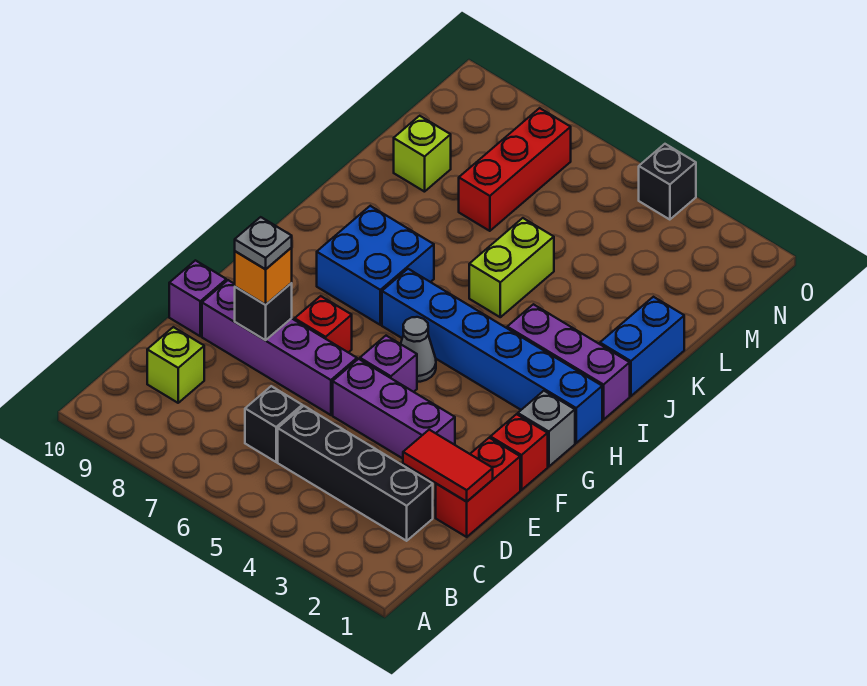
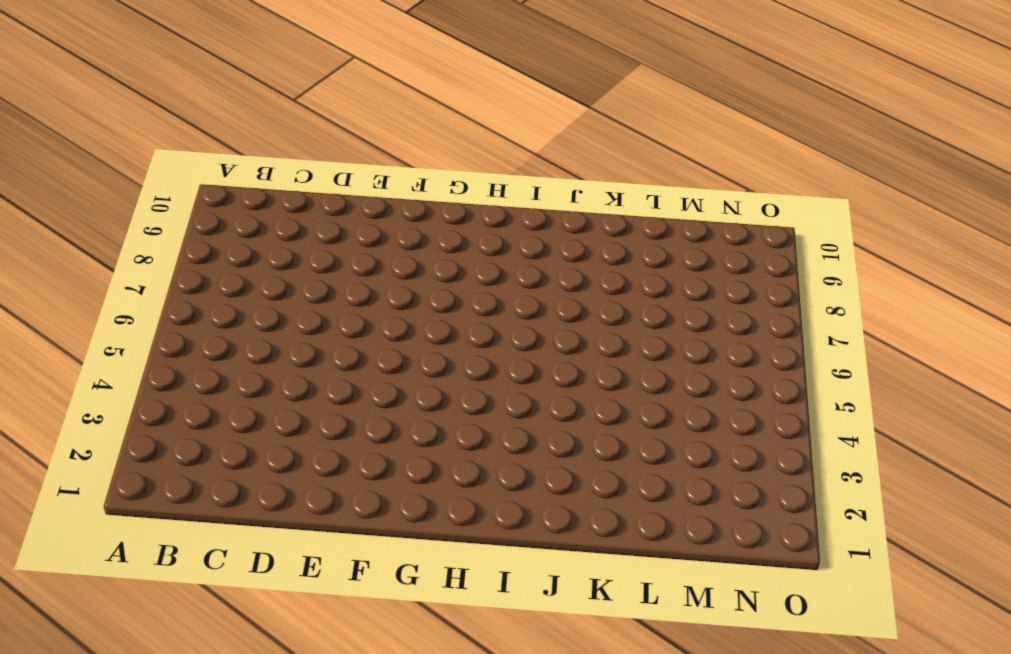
none -> black brick C2:C5 level 1
none -> black brick C6 level 1
none -> lime brick C9 level 1

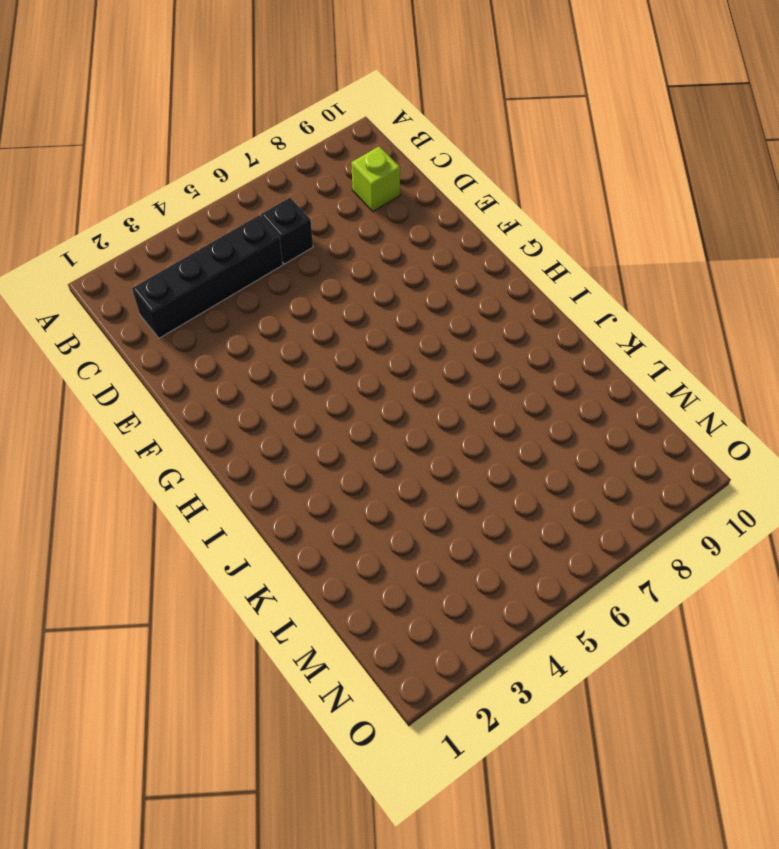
none -> red brick D1:E1 level 1
none -> purple brick E3:E5 level 1
none -> purple brick E6:E9 level 1

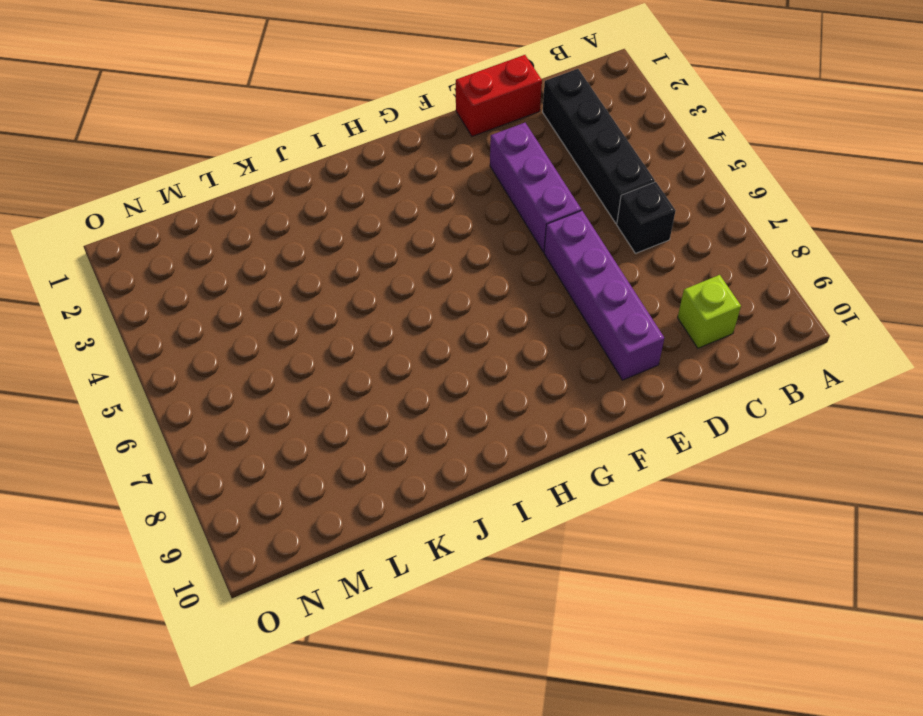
none -> purple brick E10 level 1
none -> red brick F1 level 1
none -> purple brick F5 level 1

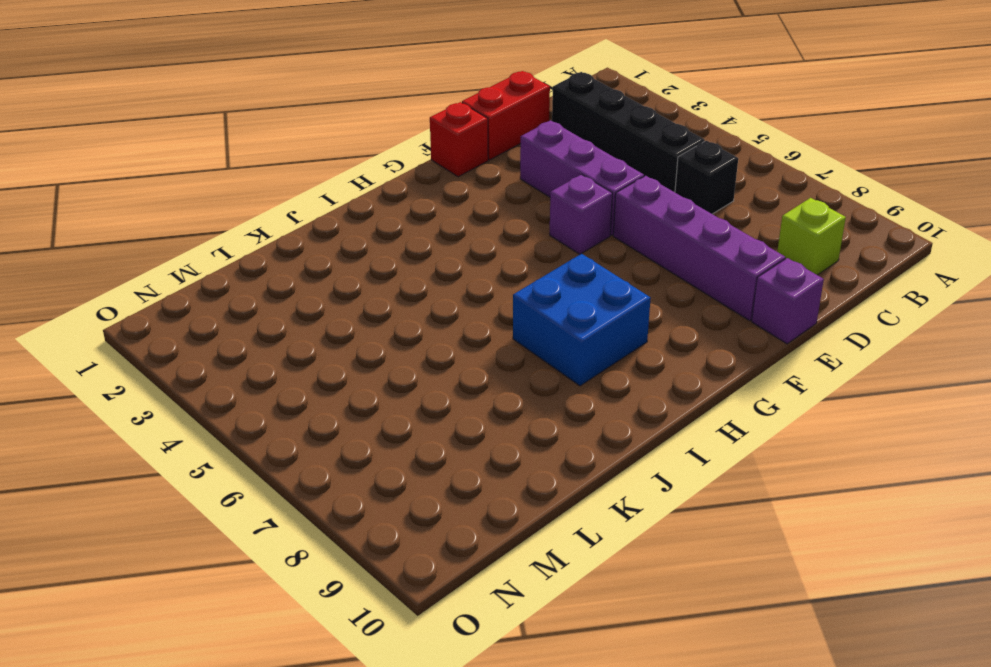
none -> red brick F7 level 1
none -> grey brick G1 level 1
none -> grey cone G5 level 1

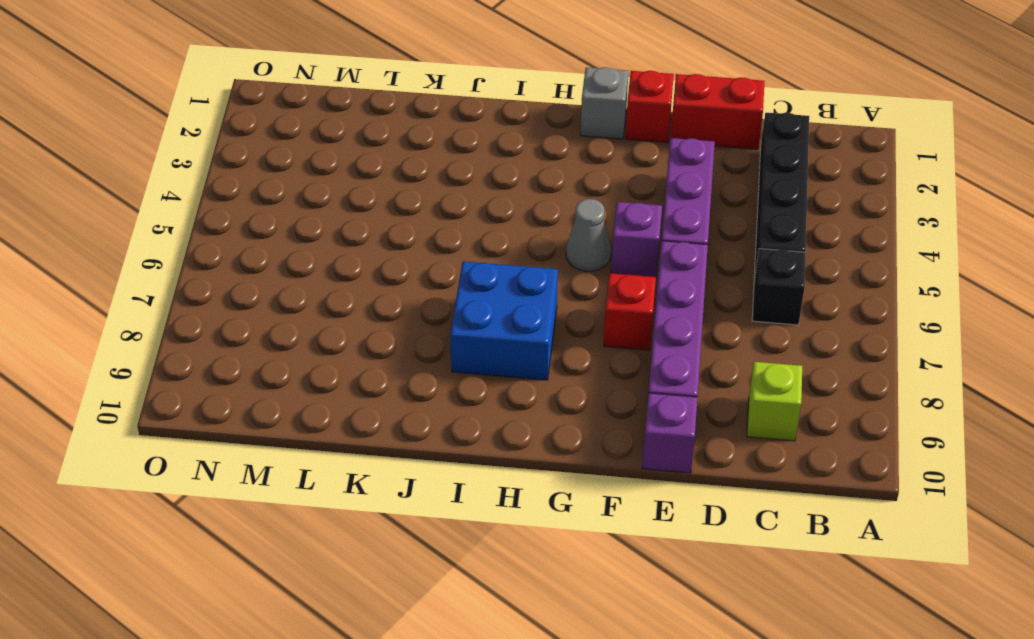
none -> blue brick H1:H6 level 1
none -> purple brick I1:I3 level 1
none -> blue brick J1:K1 level 1

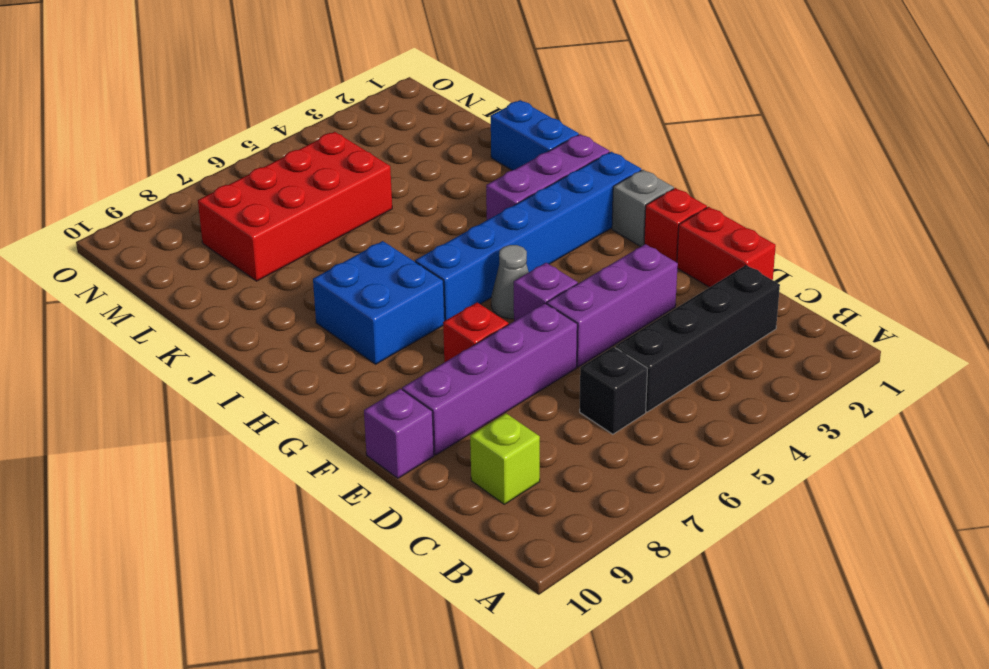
red brick L5:M8 level 1 -> red brick L7:N7 level 1
none -> lime brick J5:K5 level 1
none -> lime brick L9 level 1
none -> black brick O4 level 1

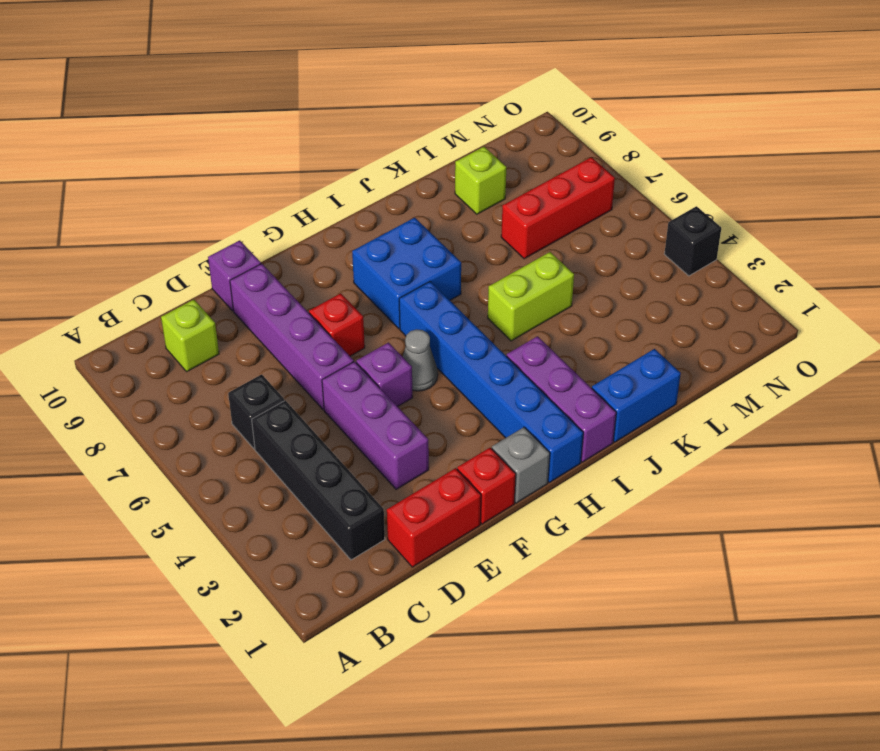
none -> red tile D1:D2 level 2
none -> black brick E8 level 2
none -> orange brick E8 level 3

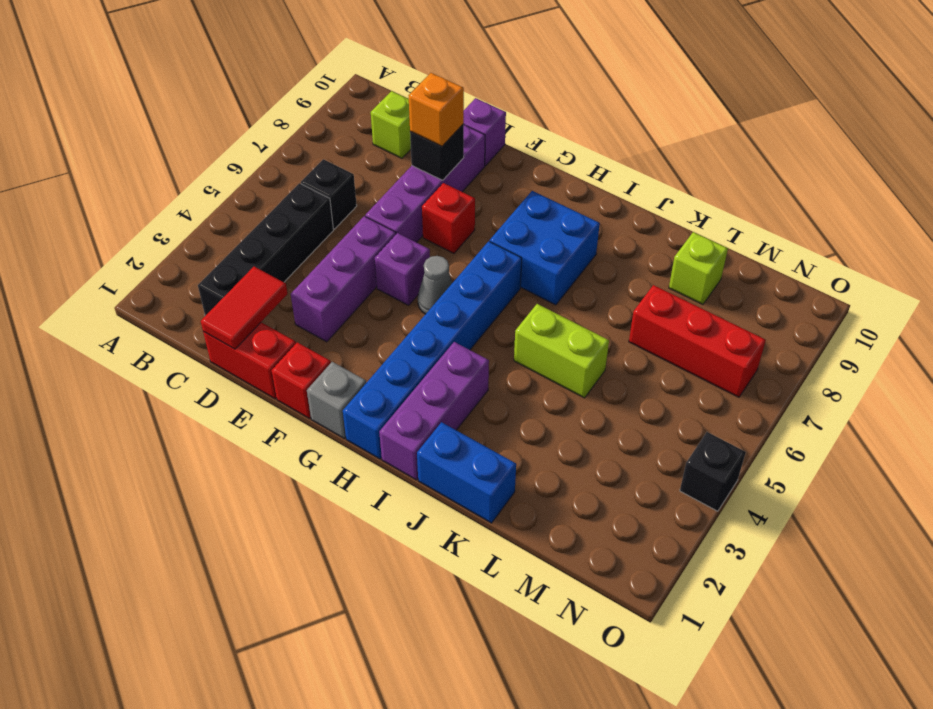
none -> grey plate E8 level 4

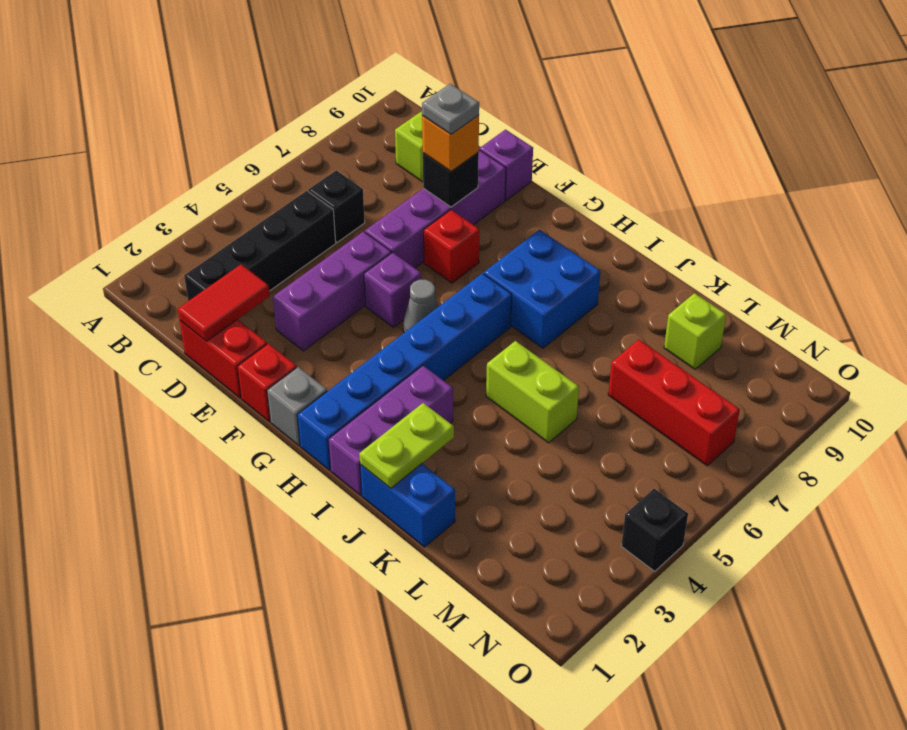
lime plate J1:J2 level 2 -> none

